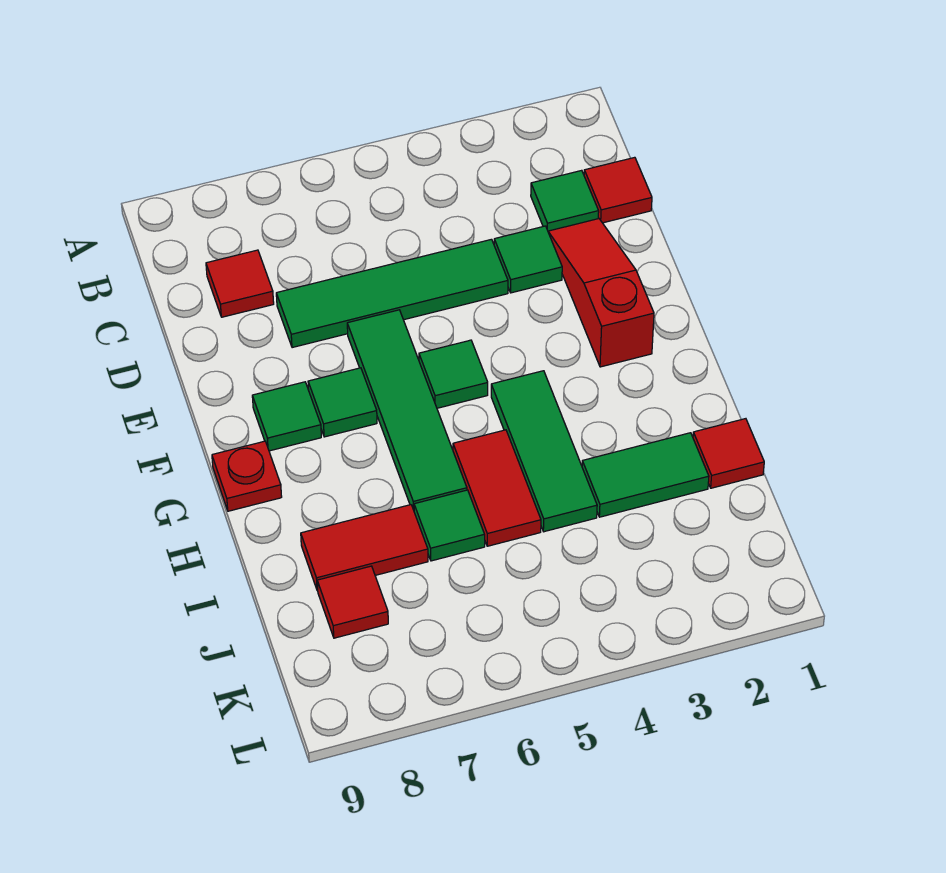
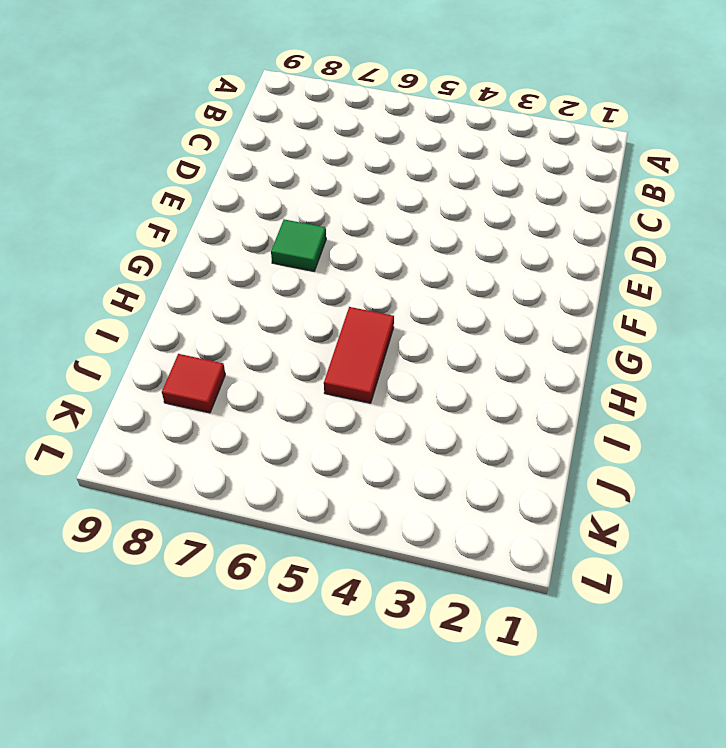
none -> red tile C1 level 1
none -> green tile C2 level 1
none -> red tile C8 level 1

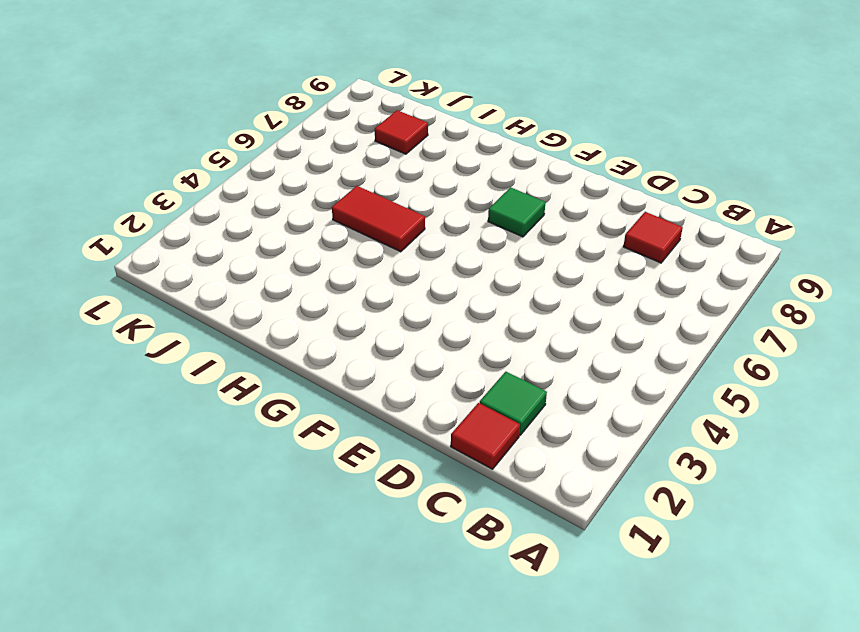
none -> red slope D2:F2 level 1 top F
none -> green tile D3 level 1
none -> green tile D4:D7 level 1

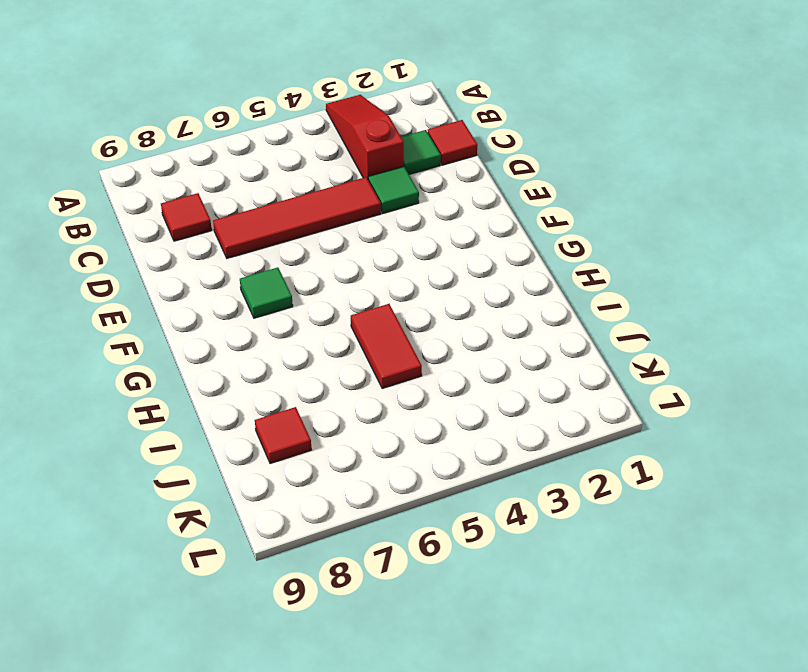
red slope A3:C3 level 1 top C -> red slope D2:F2 level 1 top F
red tile D4:D7 level 1 -> green tile D4:D7 level 1
none -> green tile E6:H6 level 1
none -> green tile F5 level 1
none -> green tile F8 level 1

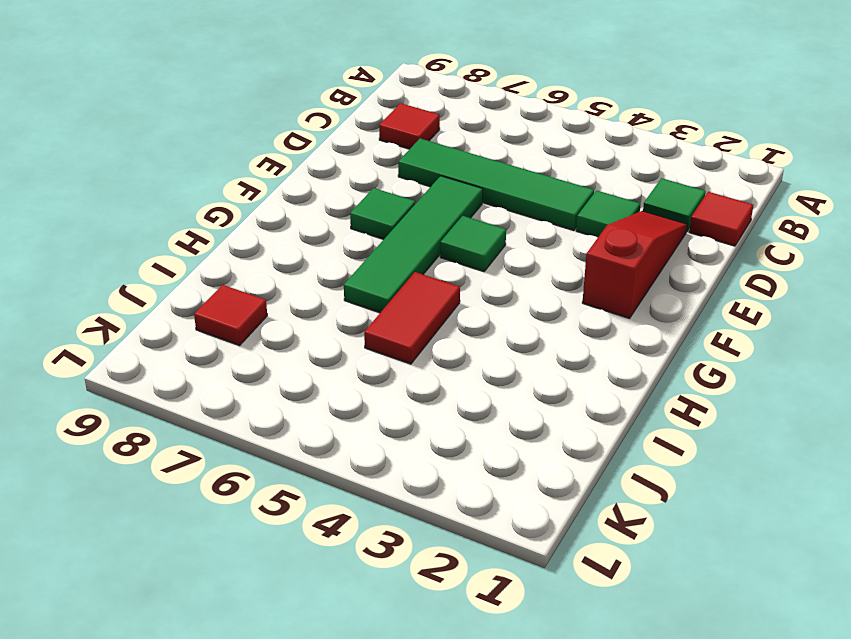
none -> green tile F8 level 1
none -> green tile G4:I4 level 1
none -> red plate G9 level 1

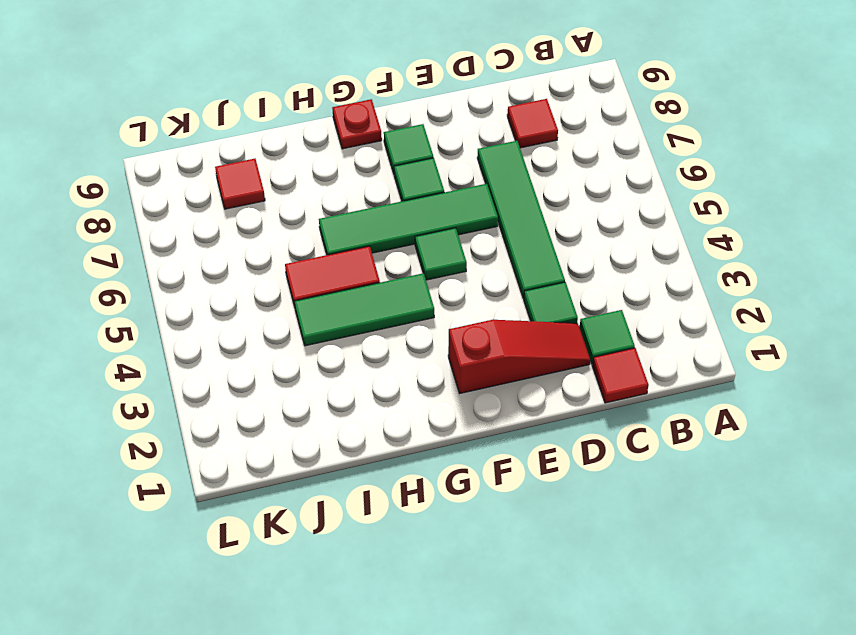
none -> red tile I1 level 1
none -> green tile I2:I3 level 1
none -> green tile I6 level 1

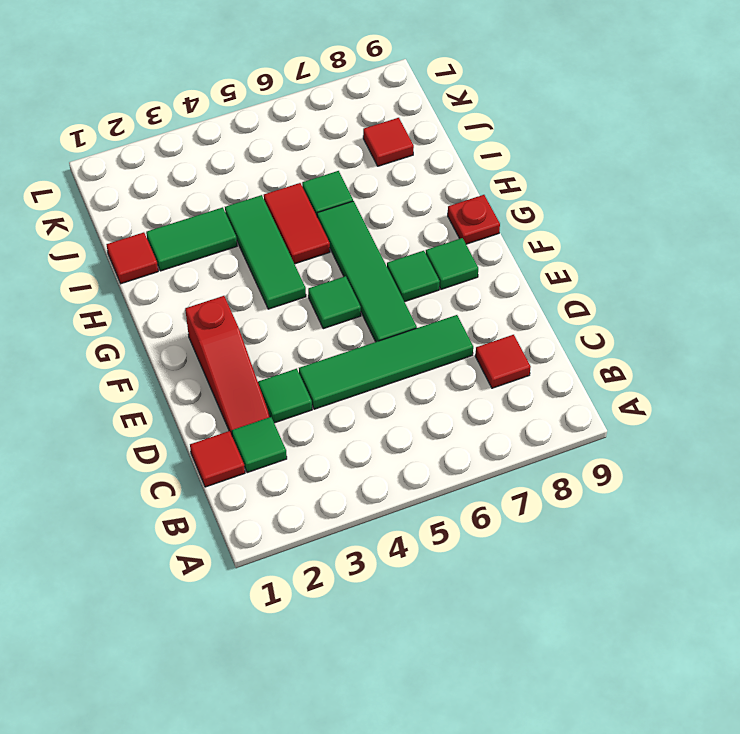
none -> red tile I7:I8 level 1

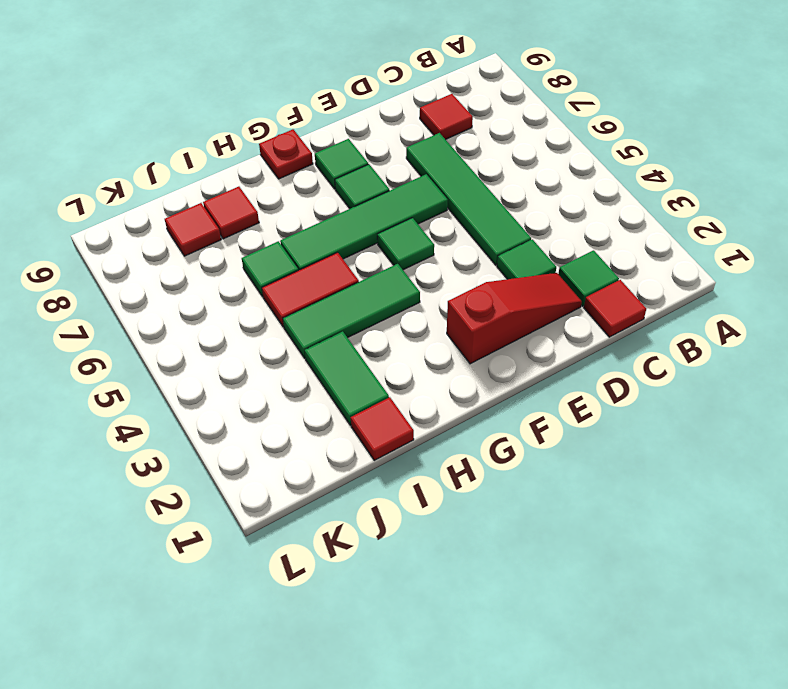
red tile I8 level 1 -> red tile I7:I8 level 1

